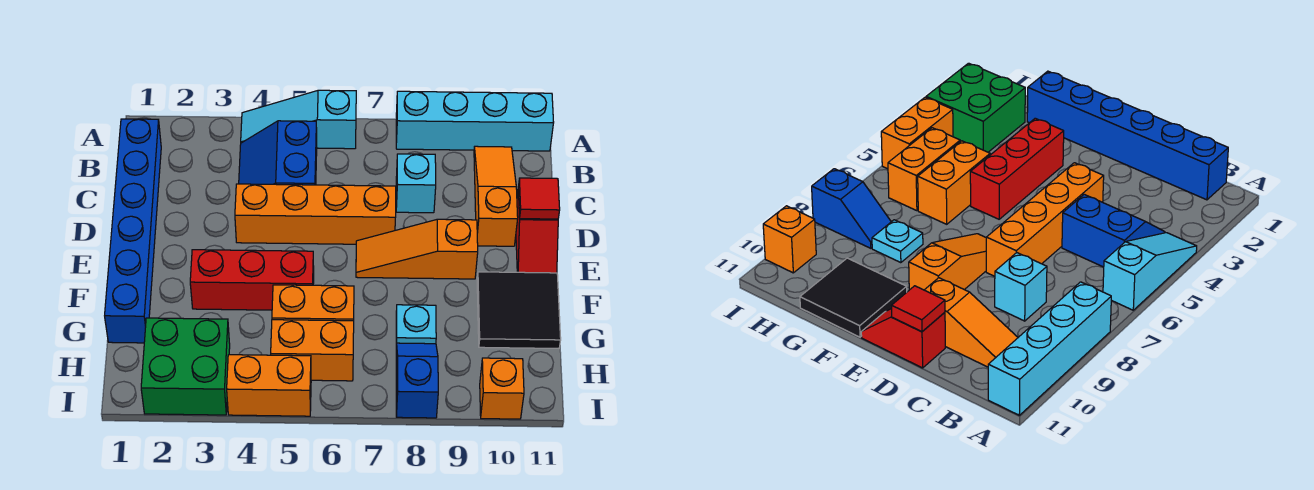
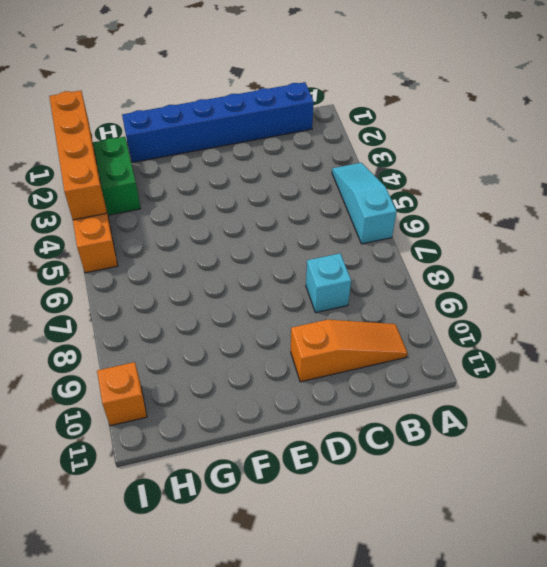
orange brick I1:I4 level 2 -> orange brick D4:D7 level 1
none -> cyan brick A8:A11 level 1
none -> blue slope B4:C5 level 1 top 5
none -> red slope D11:E11 level 1 top D

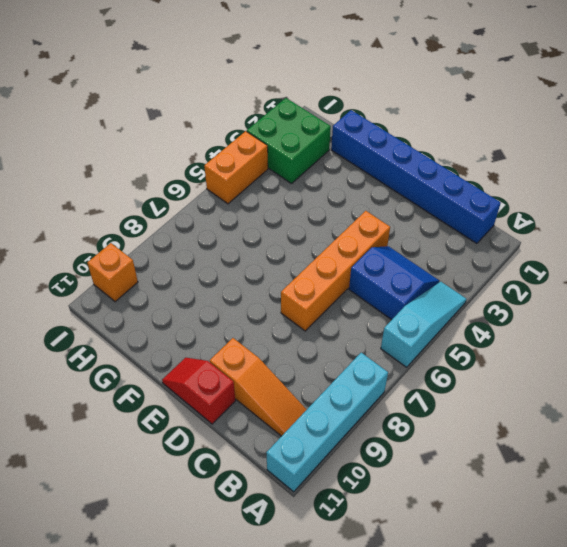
none -> cyan brick C8 level 1
none -> orange slope E7:E9 level 1 top 9
none -> red brick F3:F5 level 1

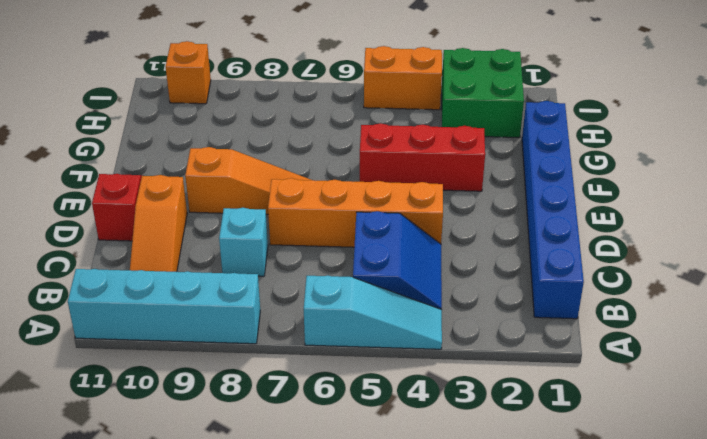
none -> black tile F10:G11 level 1
none -> orange brick G5:G6 level 1
none -> cyan plate G8 level 1

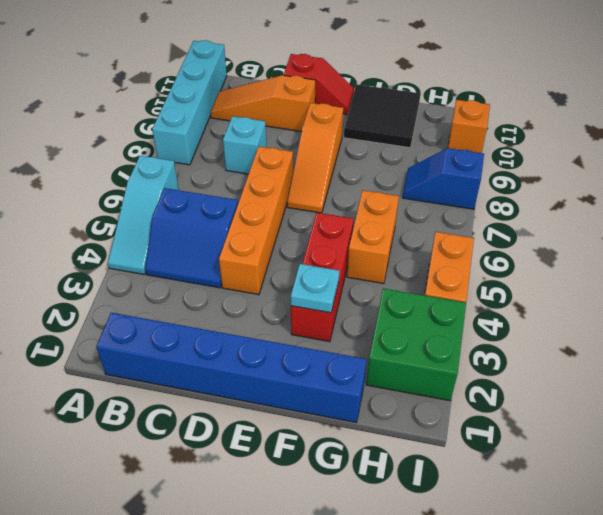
cyan plate F3 level 2 -> cyan plate G8 level 1
none -> orange brick H5:H6 level 1
none -> red tile D11 level 2

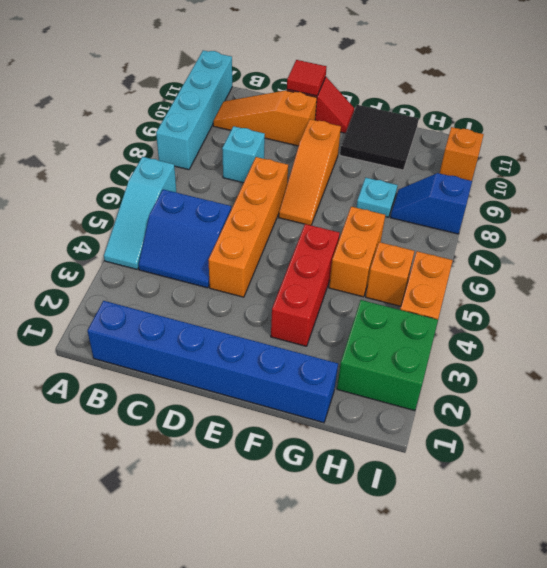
orange brick H5 level 1 -> orange brick H5:H6 level 1

